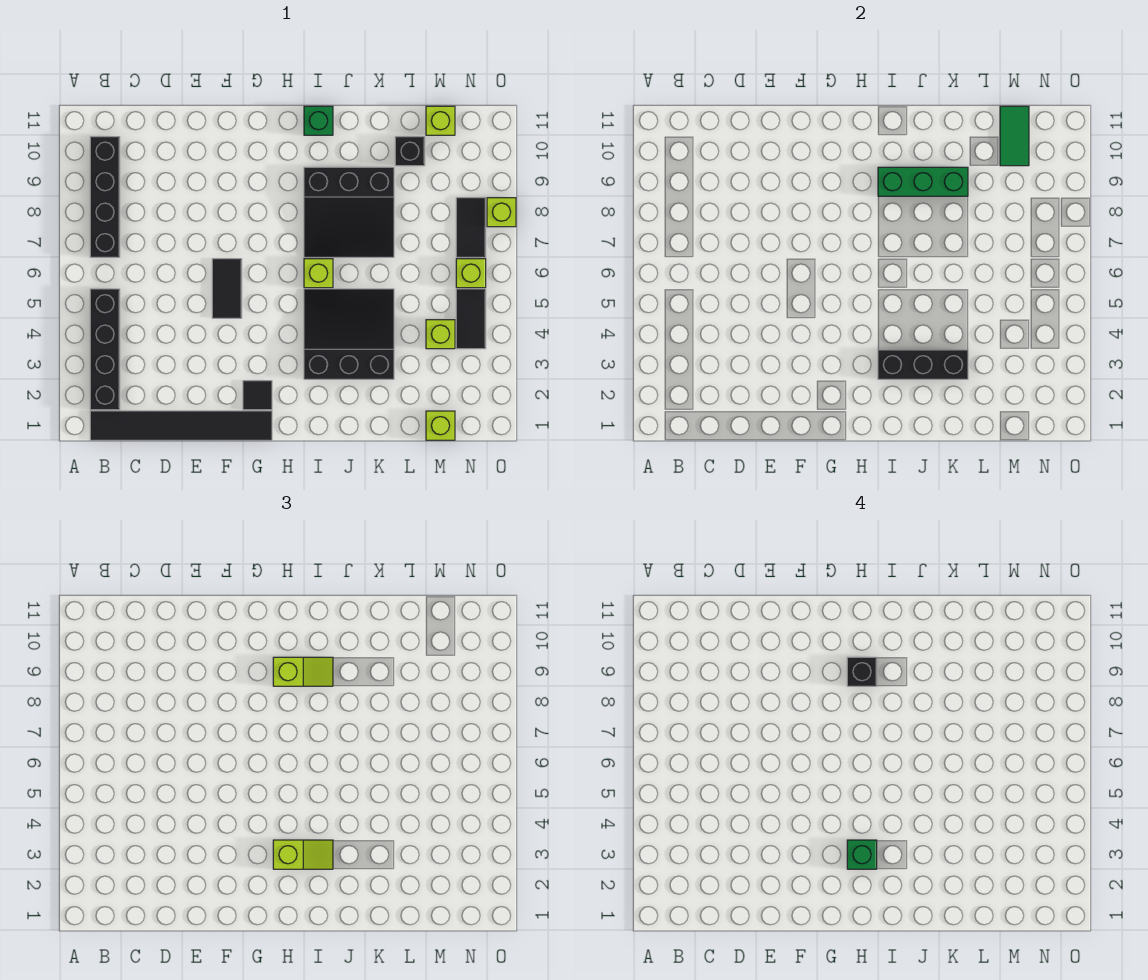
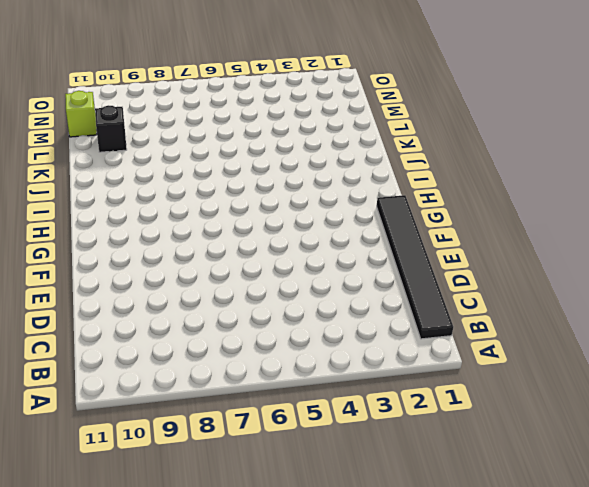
none -> black brick B2:B5 level 1
none -> black brick B7:B10 level 1
none -> black tile F5:F6 level 1

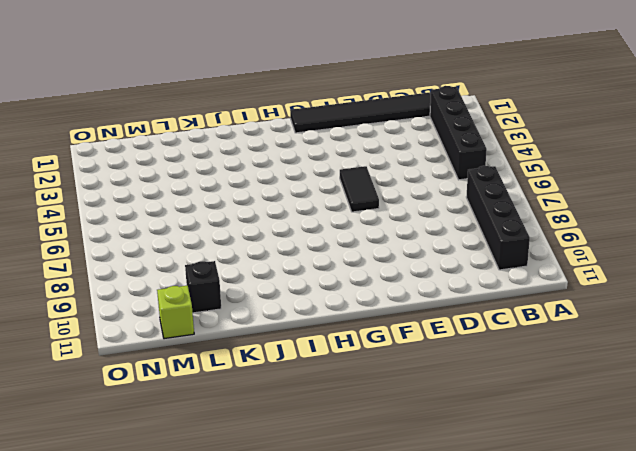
none -> black tile G2 level 1
none -> black slope I3:K5 level 1 top 3
none -> lime brick I6 level 1

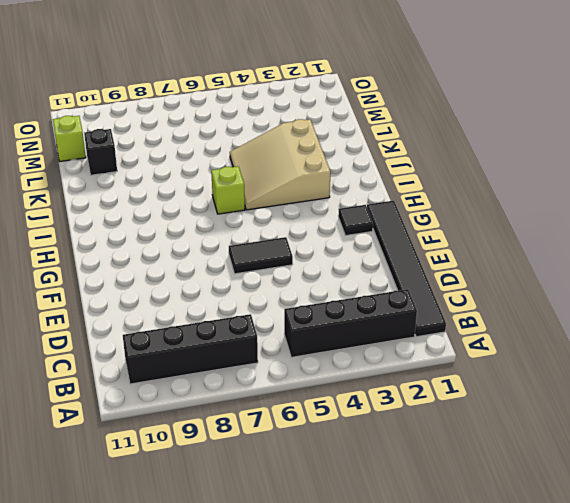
tan slope I3:K5 level 1 top 3 -> black slope I3:K5 level 1 top 3
none -> black slope I7:K9 level 1 top 9
none -> green brick I11 level 1
none -> lime brick M1 level 1

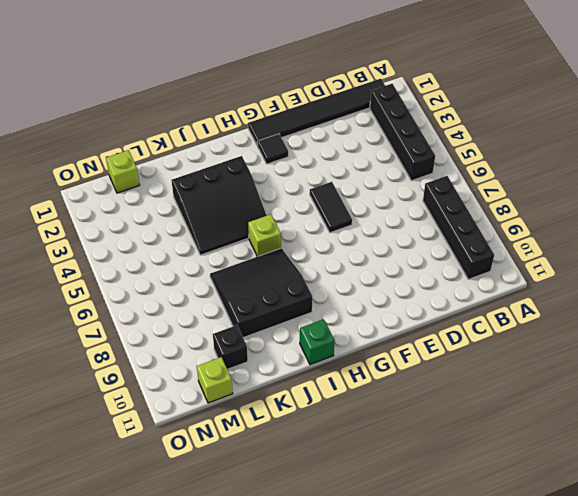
none -> lime brick M4 level 1
none -> black tile N4:N5 level 1
none -> lime brick N6 level 1

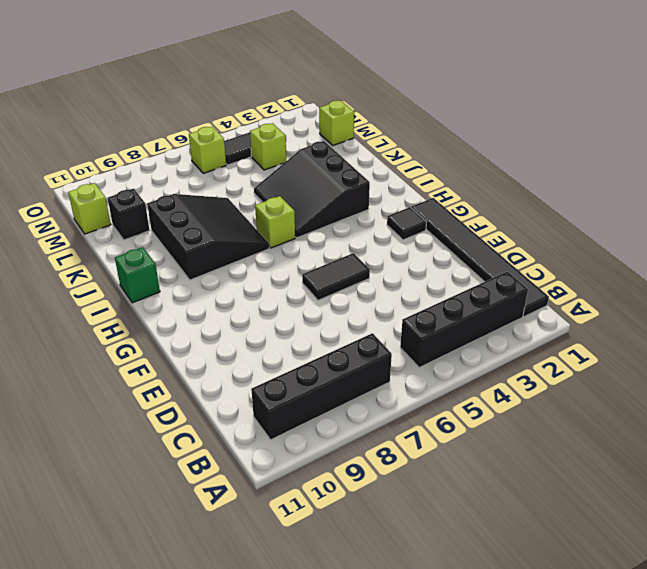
none -> black tile N7:N8 level 1
none -> lime brick O8 level 1
none -> black brick I3:K3 level 2

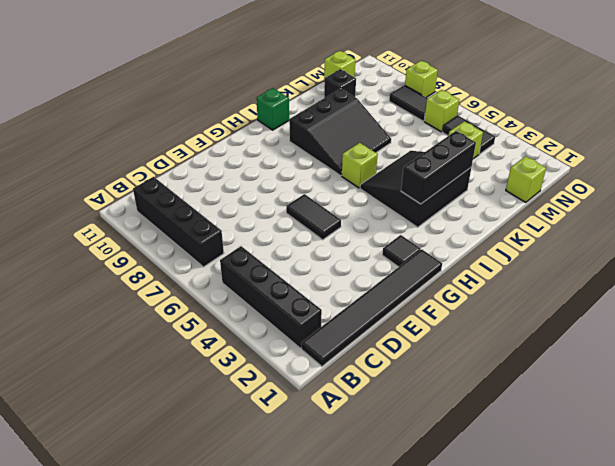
none -> green brick I9:K9 level 2
none -> green tile M10:M11 level 2
none -> lime slope H3:I3 level 3 top H

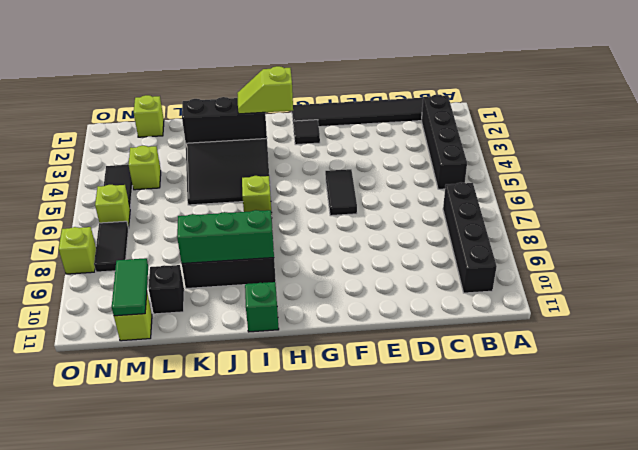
none -> lime slope H9:I9 level 3 top H
none -> green brick H3 level 4
none -> black brick H9 level 4

